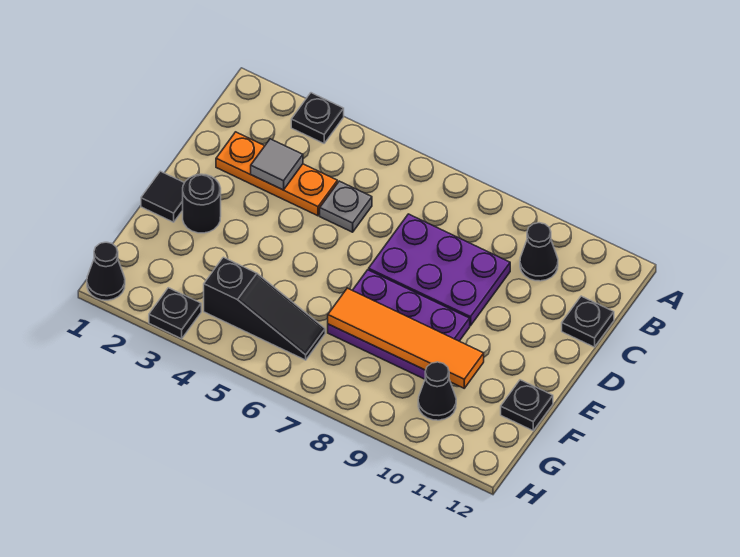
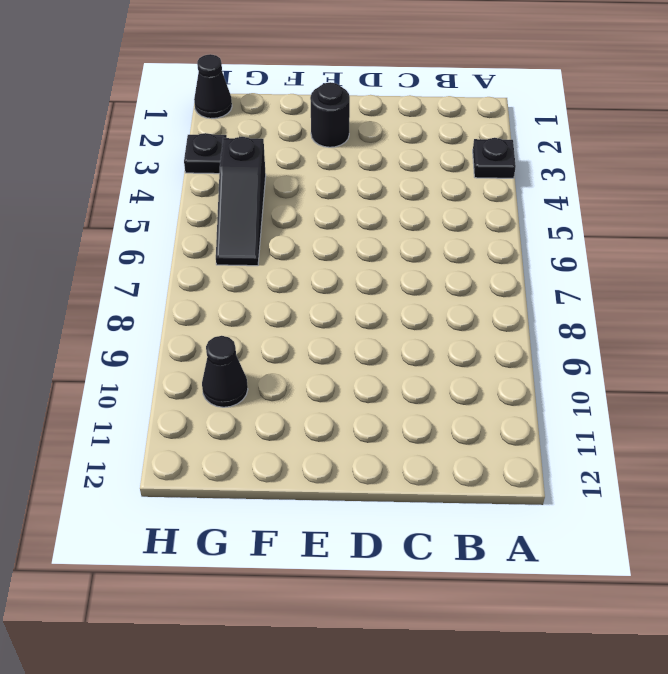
none -> black cone B10 level 1
none -> orange plate C2:C4 level 1
none -> grey plate C5 level 1

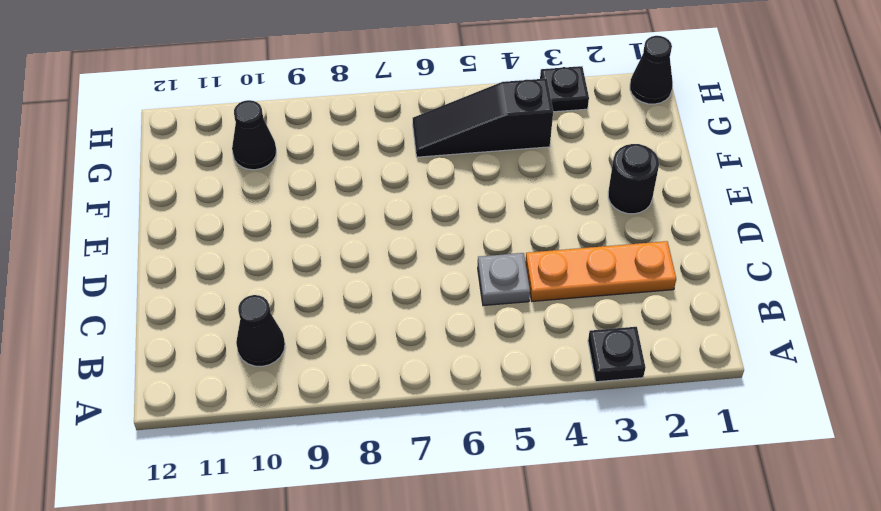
none -> purple plate C7:D9 level 1
none -> black plate C12 level 1
none -> black tile E1 level 1

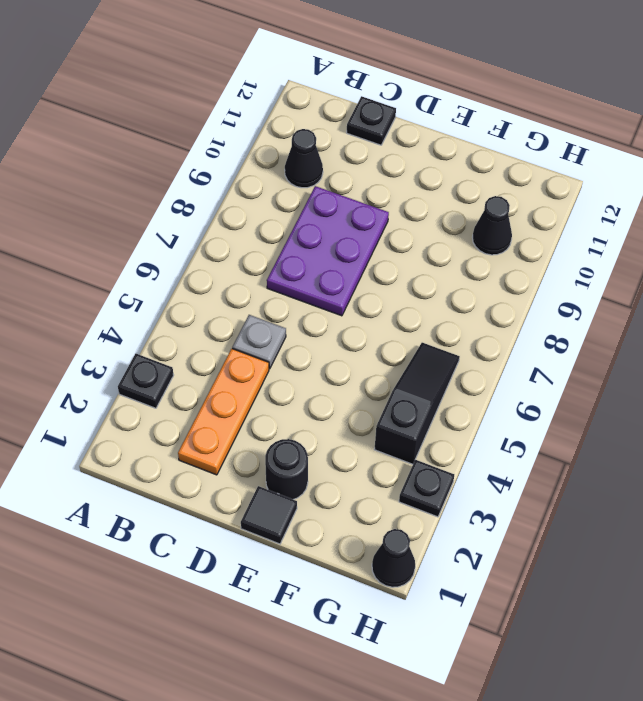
none -> purple plate E7:F9 level 1
none -> black plate F12 level 1
none -> grey tile C3 level 2

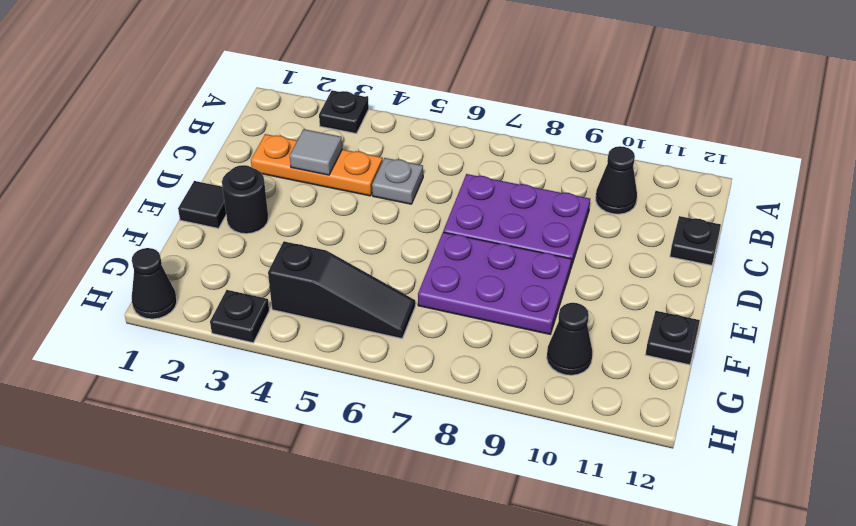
none -> orange tile F7:F10 level 2

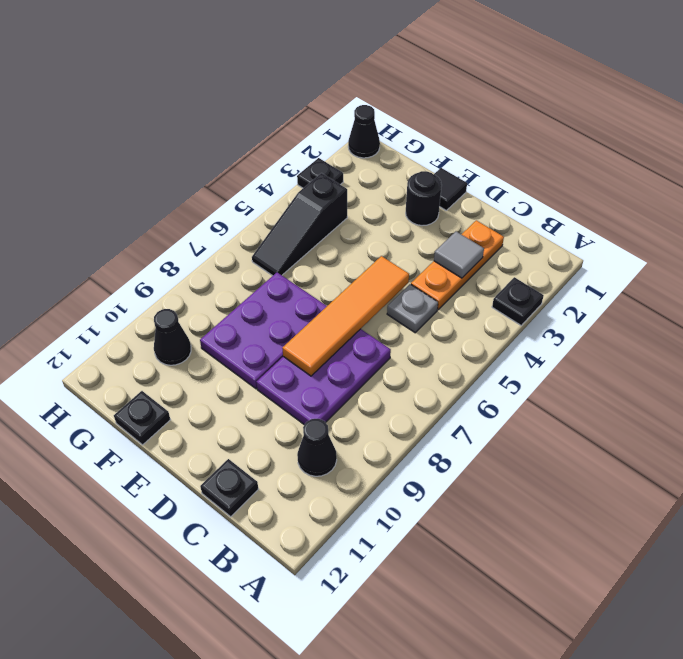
orange tile D5:D8 level 2 -> orange tile F7:F10 level 2

